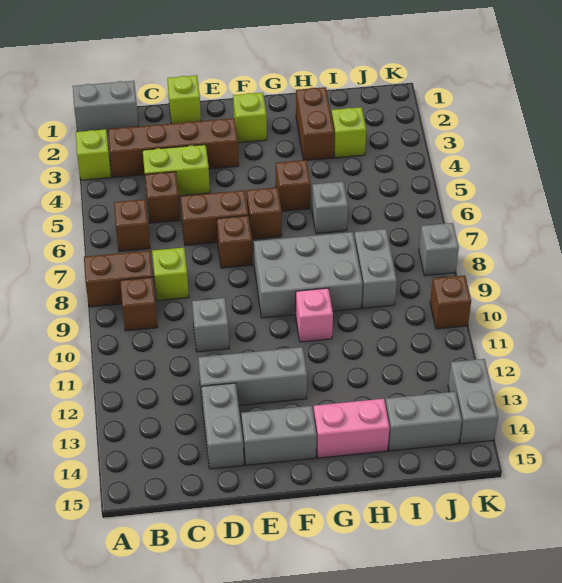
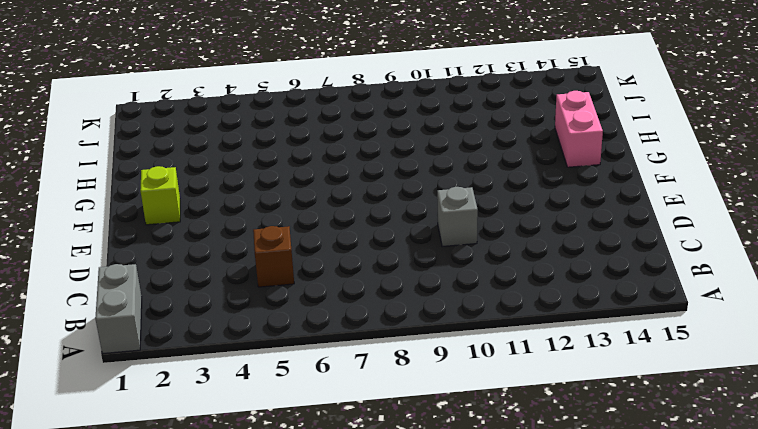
none -> lime brick A3 level 1
none -> brown brick A8:B8 level 1
none -> brown brick B3:E3 level 1
none -> brown brick B6 level 1

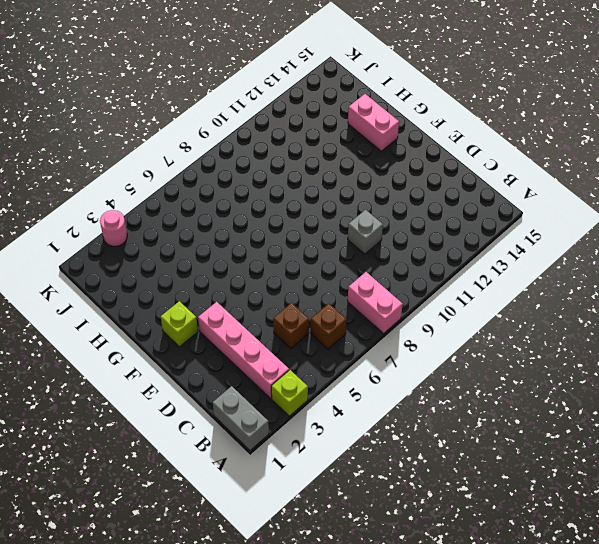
pink brick A8:B8 level 1 -> brown brick A8:B8 level 1
pink brick B3:E3 level 1 -> brown brick B3:E3 level 1
pink round brick K3 level 1 -> none
none -> brown brick B9 level 1
none -> lime brick C4:D4 level 1
none -> lime brick C8 level 1
none -> lime brick D1 level 1

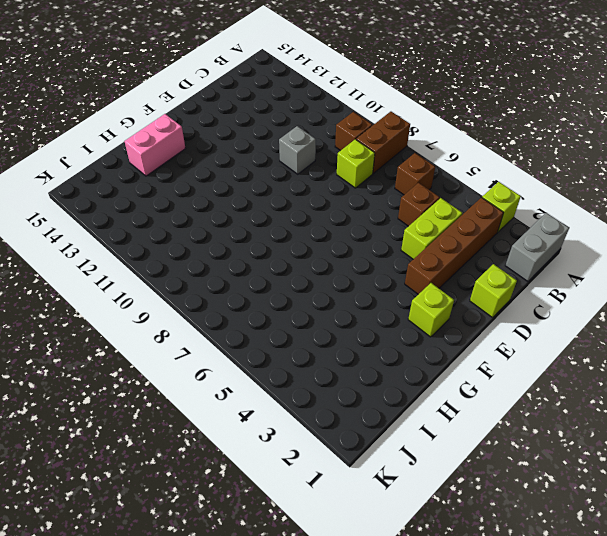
none -> brown brick D6:E6 level 1
none -> grey brick D12:F12 level 1
none -> grey brick D13:D14 level 1
none -> brown brick E7 level 1

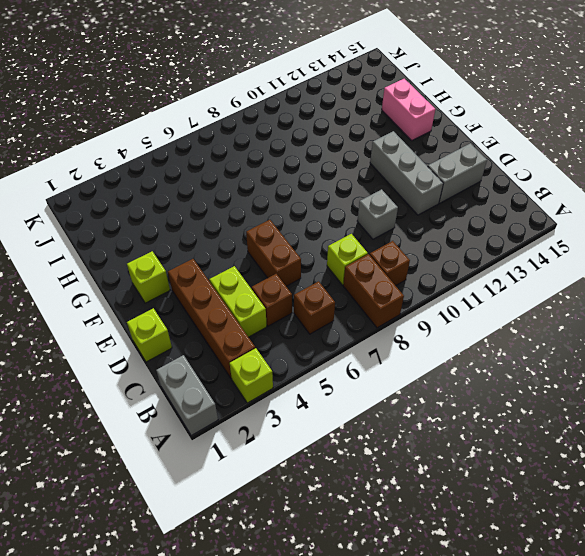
none -> brown brick E7 level 1
none -> grey brick E14:F14 level 1
none -> brown brick F6 level 1
none -> grey brick F8:H9 level 1

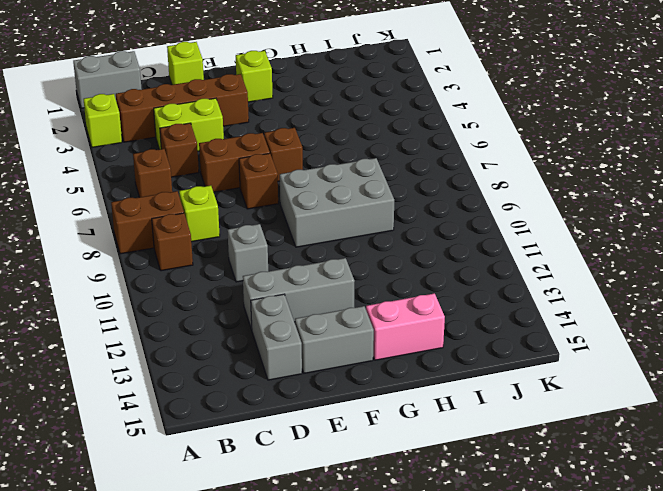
none -> brown brick G5 level 1
none -> pink brick G10 level 1
none -> brown brick H2:H3 level 1
none -> grey brick H6 level 1

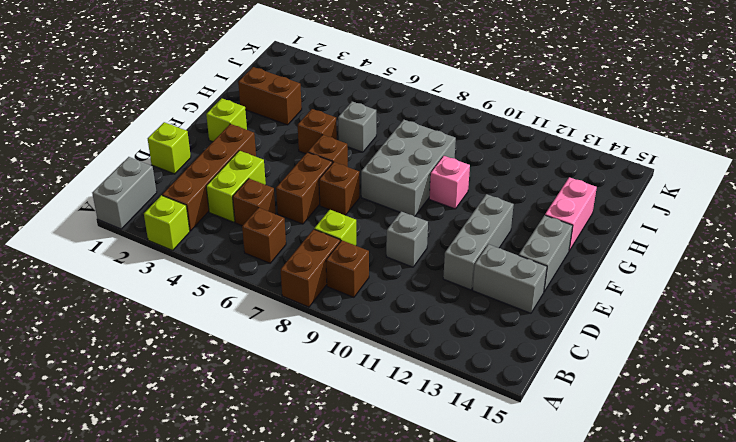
none -> lime brick I3 level 1
none -> grey brick I8:I9 level 1
none -> grey brick I14:J14 level 1
none -> grey brick K8 level 1

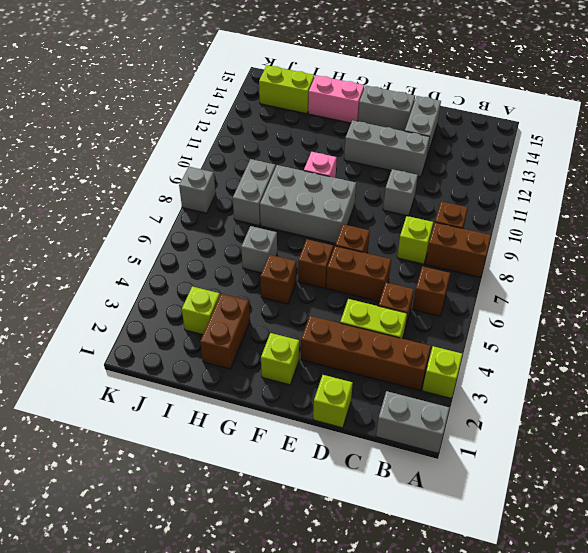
lime brick I14:J14 level 1 -> grey brick I14:J14 level 1
none -> brown brick K10 level 1
none -> grey brick K13:K14 level 1

